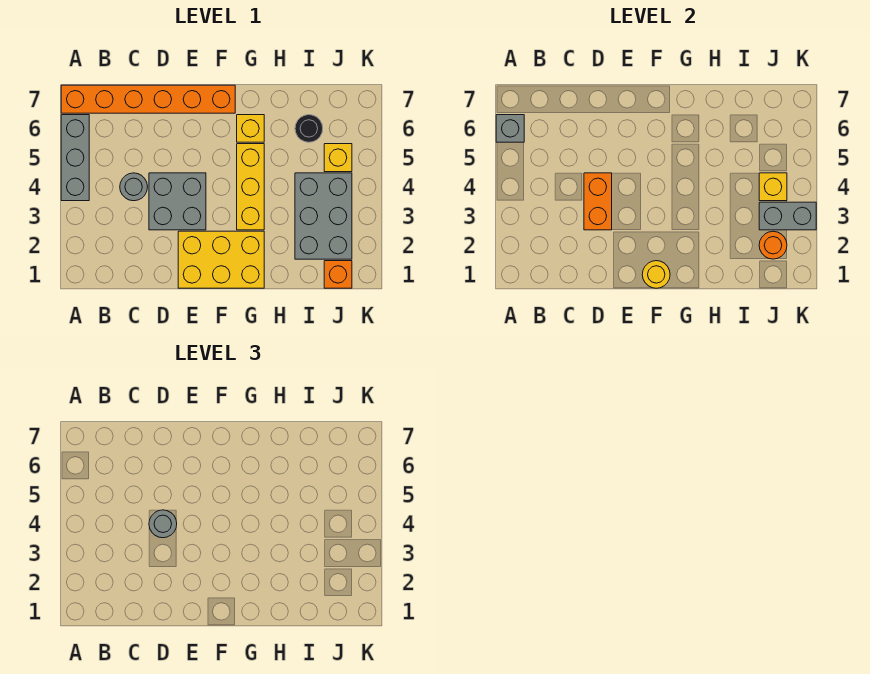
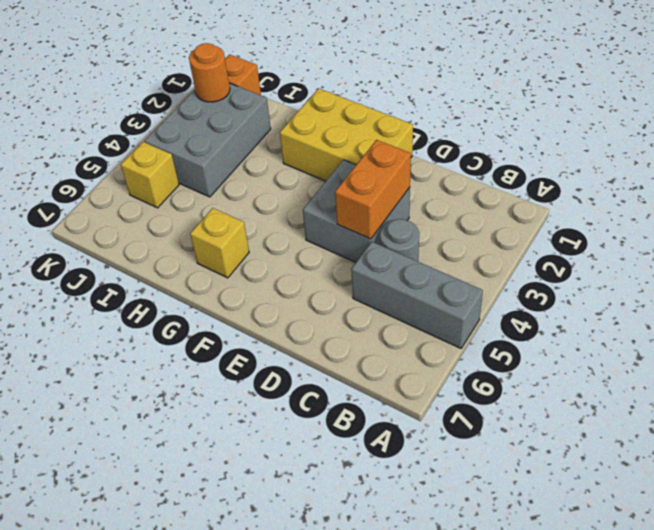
grey brick A5:C5 level 1 -> grey brick A4:A6 level 1
none -> orange brick A7:F7 level 1
none -> yellow brick G3:G5 level 1
none -> black round brick I6 level 1

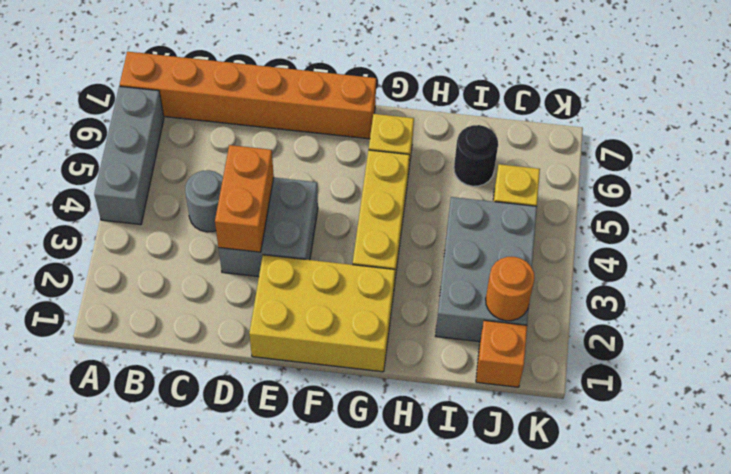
none -> grey brick A6 level 2
none -> yellow round brick F1 level 2
none -> grey brick J3:K3 level 2

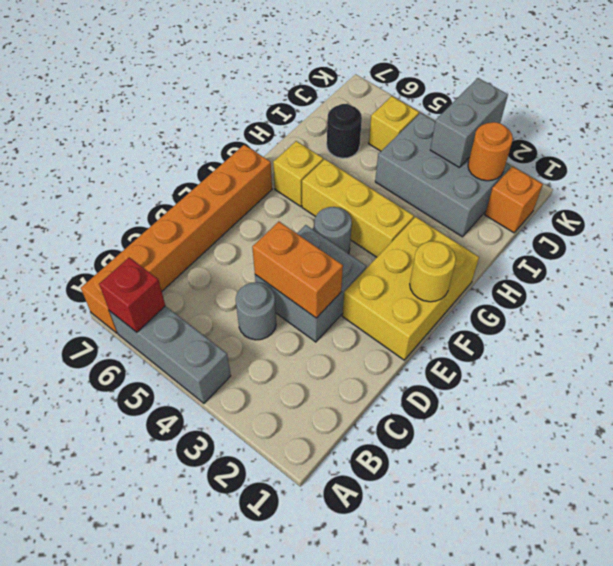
red brick A6 level 2 -> grey brick A6 level 2
grey round brick F4 level 1 -> grey round brick D4 level 3
none -> yellow brick J4 level 2

